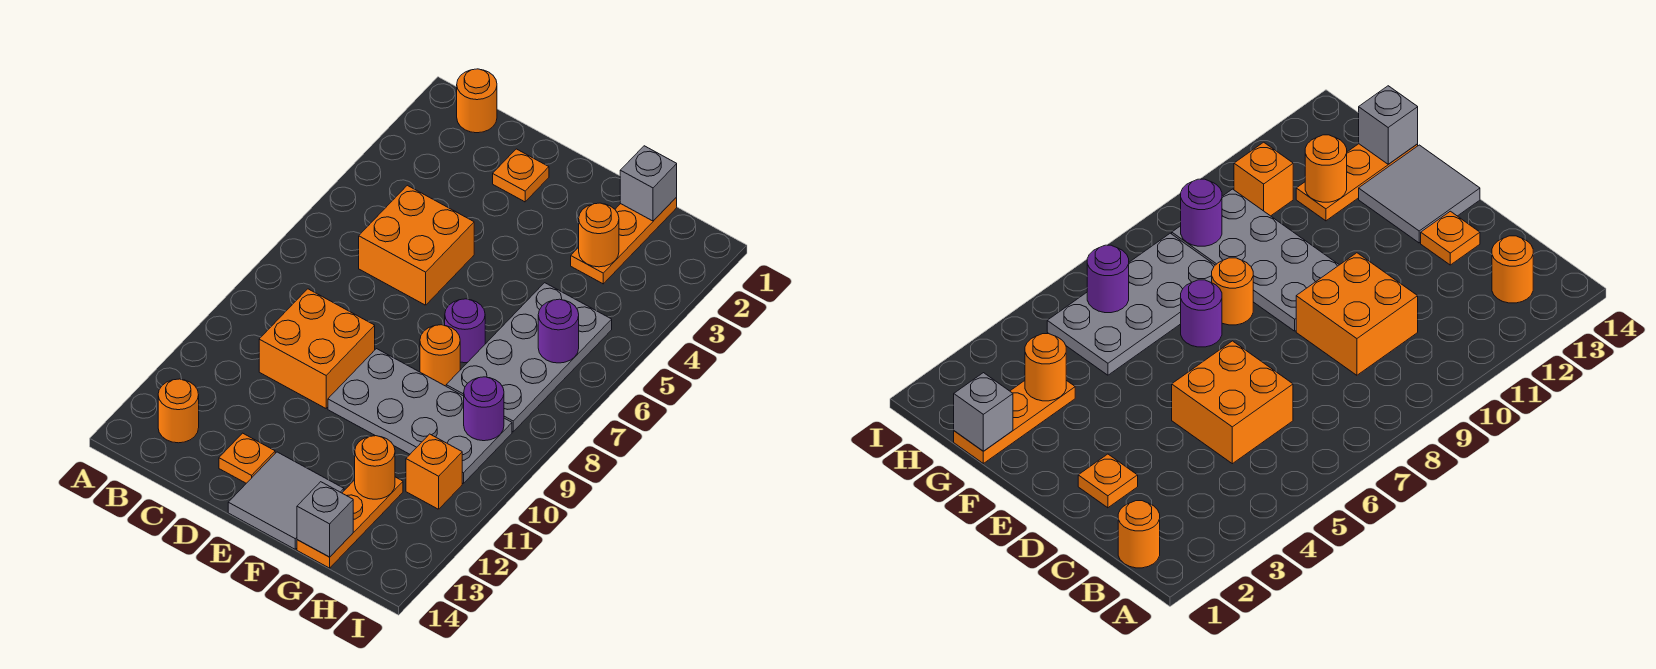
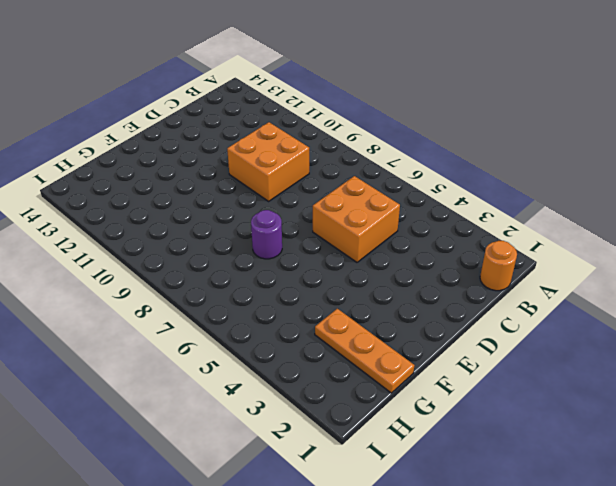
none -> orange round brick B13 level 1
none -> orange plate D2 level 1
none -> orange plate D13 level 1

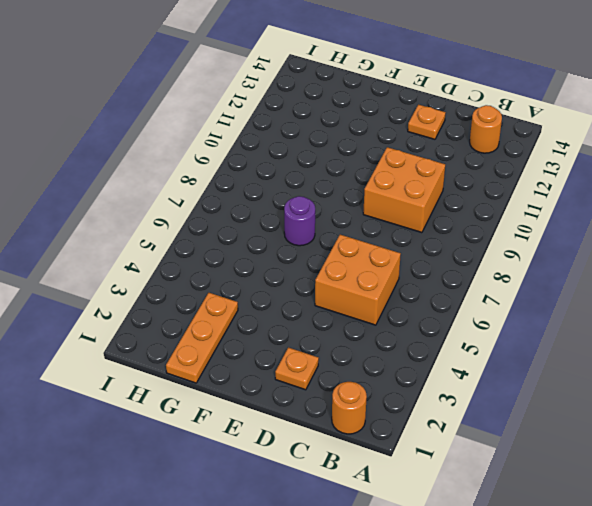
none -> grey plate E9:H10 level 1
none -> grey tile E13:F14 level 1
none -> orange round brick F8 level 1

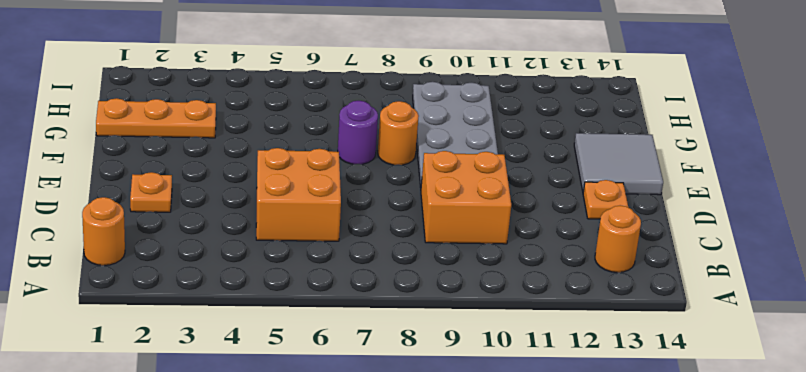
none -> grey plate G5:H8 level 1
none -> orange plate G12:G14 level 1
none -> orange brick H11 level 1

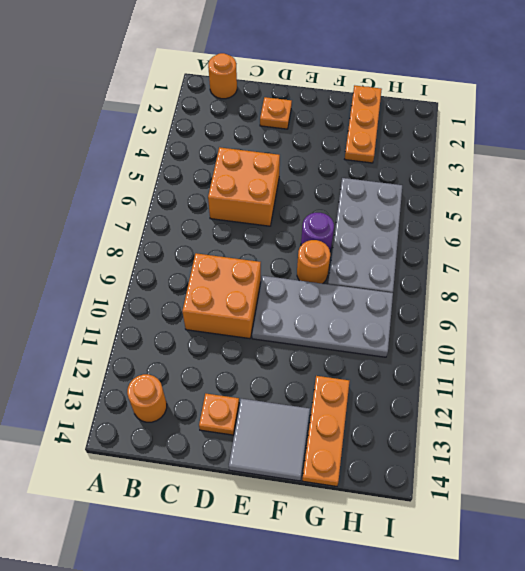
none -> orange brick H11 level 1
none -> grey brick G1 level 2
none -> orange round brick G3 level 2

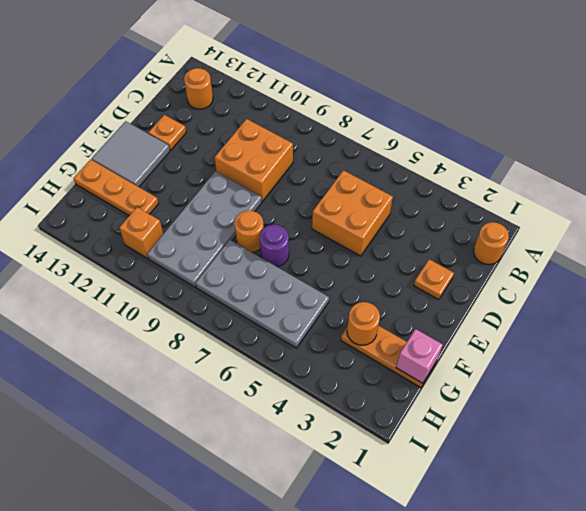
pink brick G1 level 2 -> grey brick G1 level 2
none -> orange round brick G12 level 2
none -> grey brick G14 level 2
none -> purple round brick H6 level 2

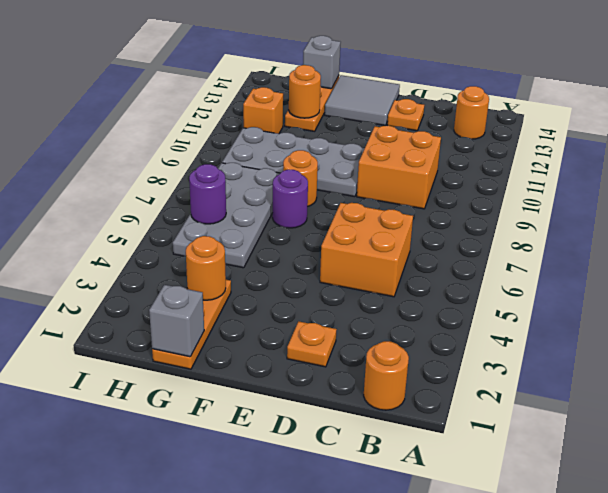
none -> purple round brick H9 level 2

